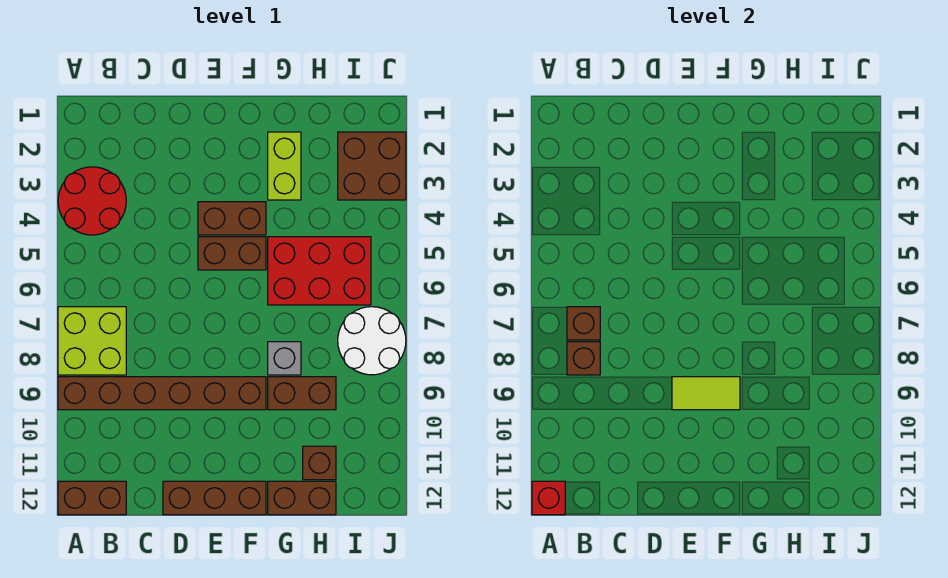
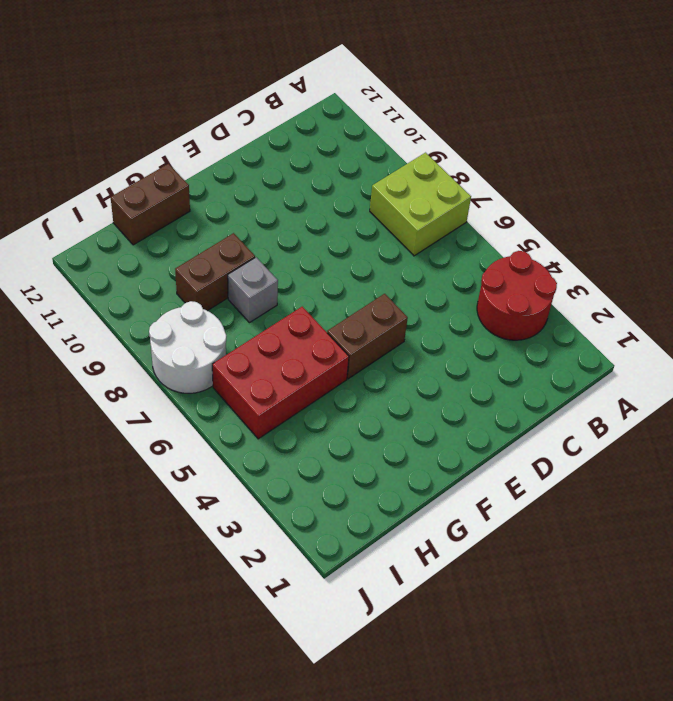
none -> brown brick A9:F9 level 1
none -> brown brick A12:B12 level 1
none -> brown brick D12:F12 level 1

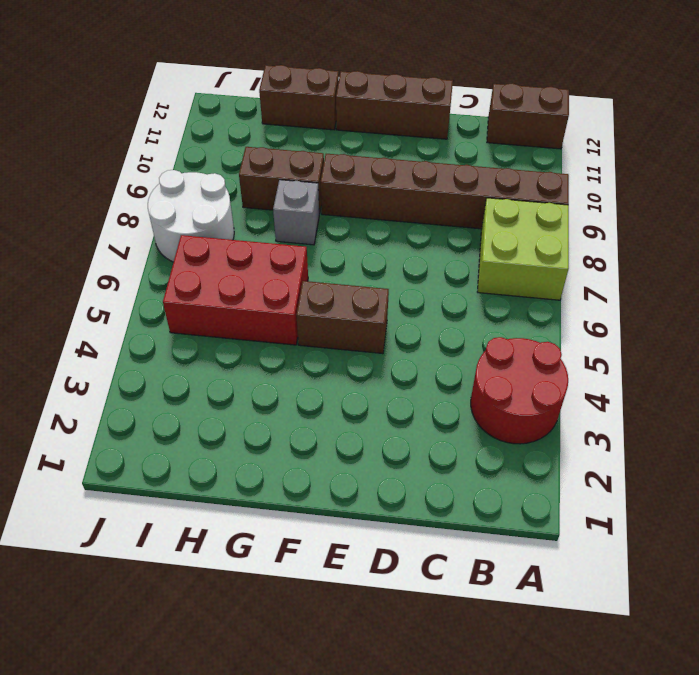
none -> brown brick E4:F4 level 1
none -> lime brick G2:G3 level 1
none -> brown brick H11 level 1

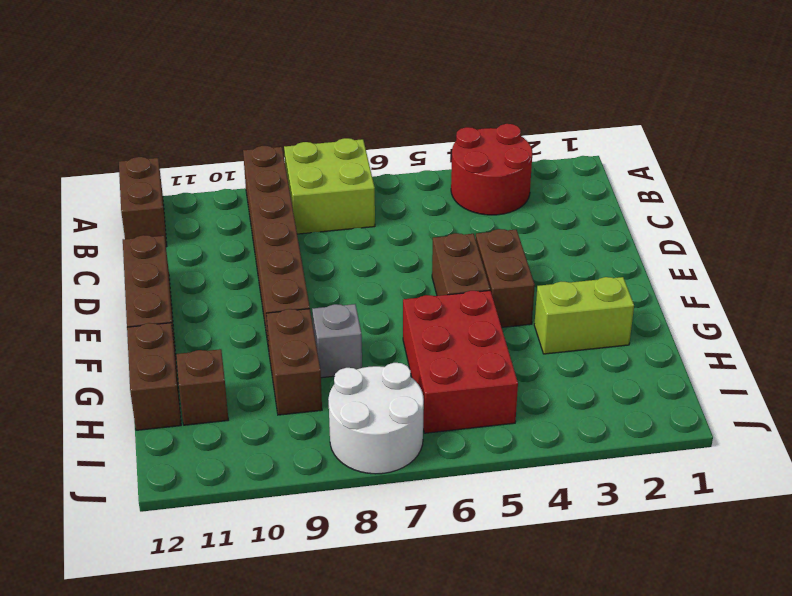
none -> brown brick I2:J3 level 1
none -> red brick A12 level 2
none -> brown brick B7 level 2

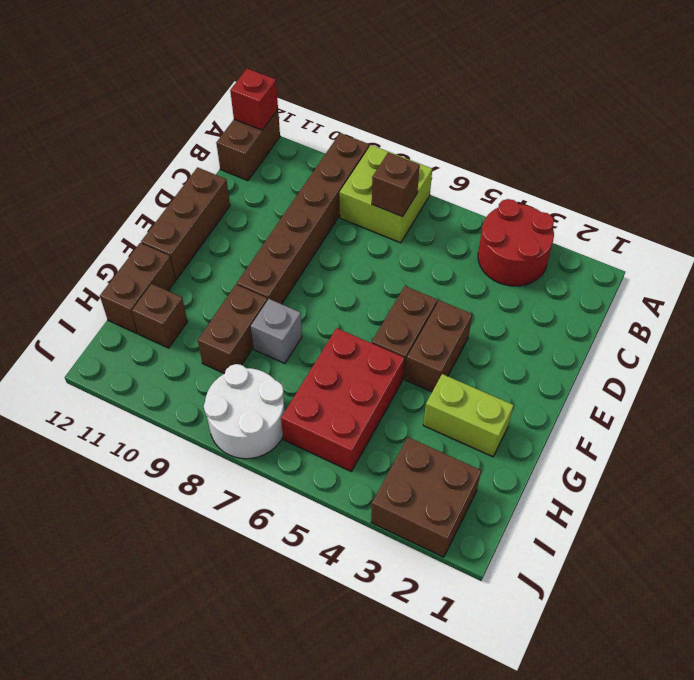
none -> brown brick B8 level 2
none -> lime tile E9:F9 level 2

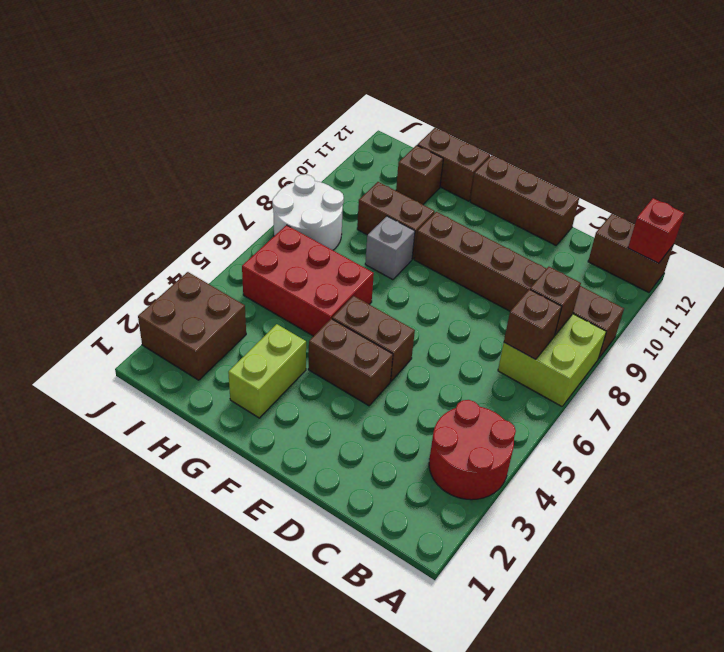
none -> lime tile E9:F9 level 2

